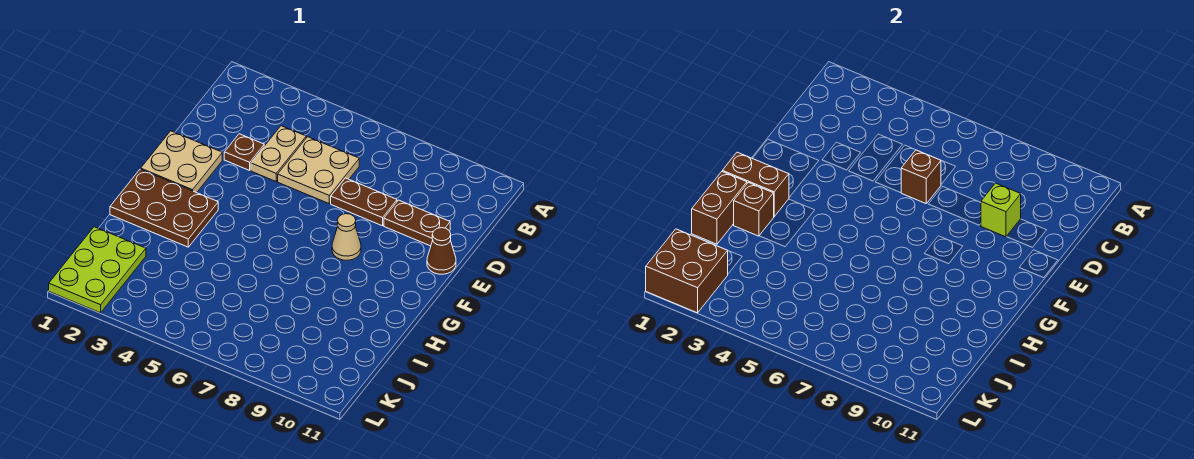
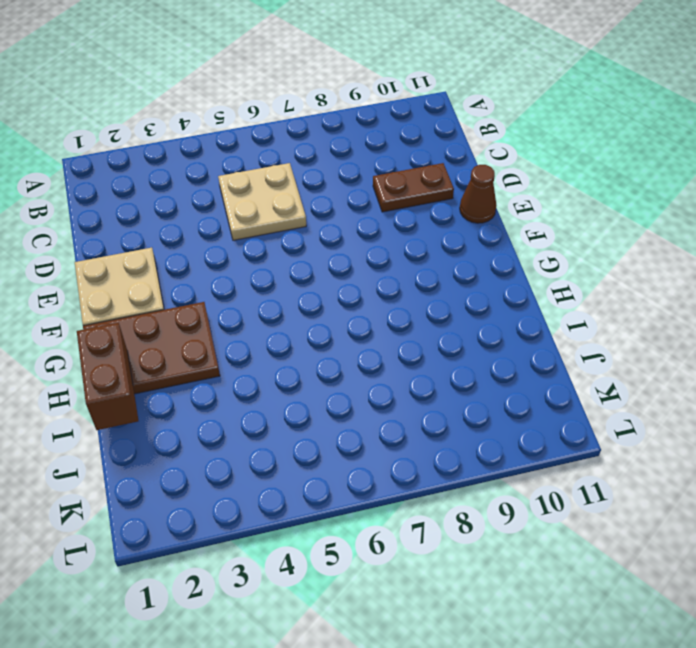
none -> tan plate C4:D4 level 1
none -> brown plate D3 level 1
none -> brown plate D7:D8 level 1

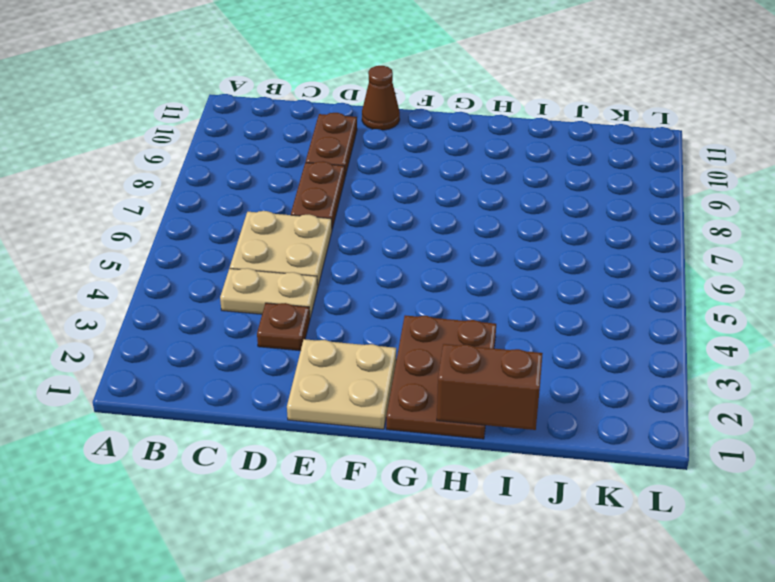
none -> tan cone F8 level 1
none -> lime plate J1:L2 level 1
none -> brown brick D6 level 2

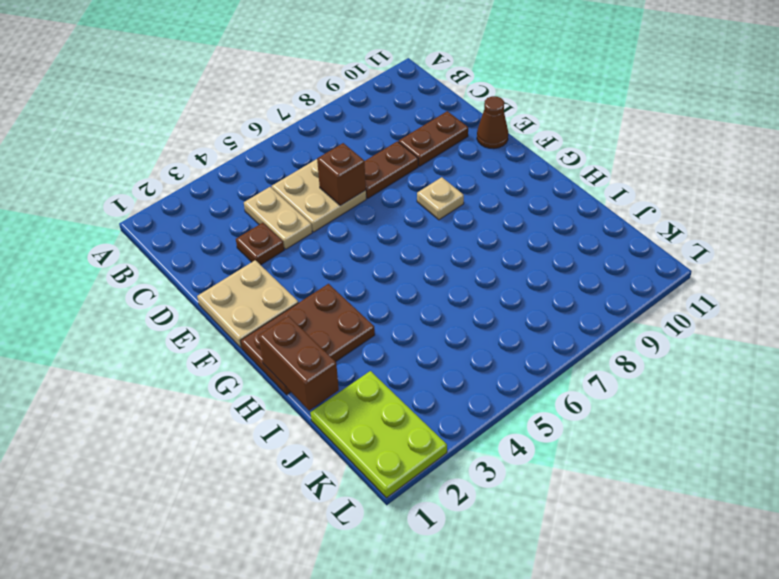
tan plate F8 level 1 -> tan cone F8 level 1
none -> lime brick D9 level 2
none -> brown brick G1:G2 level 2
none -> brown brick H2 level 2

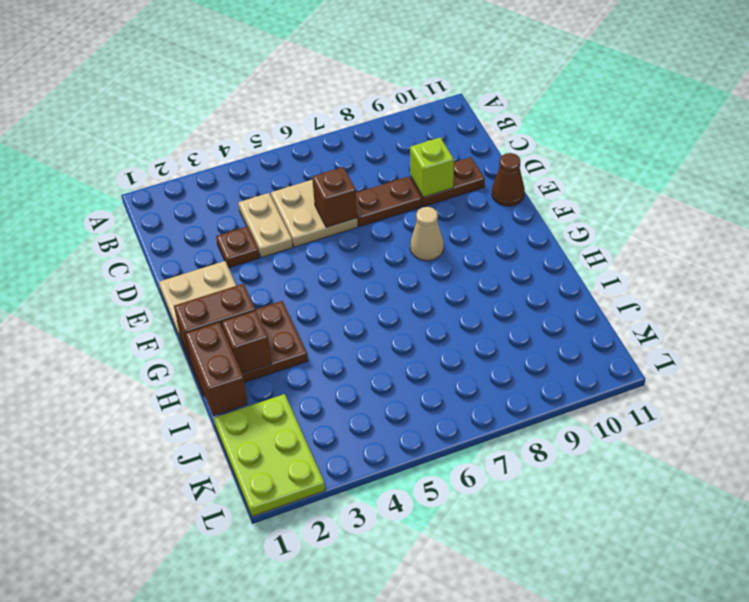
none -> brown brick K1:L2 level 2

